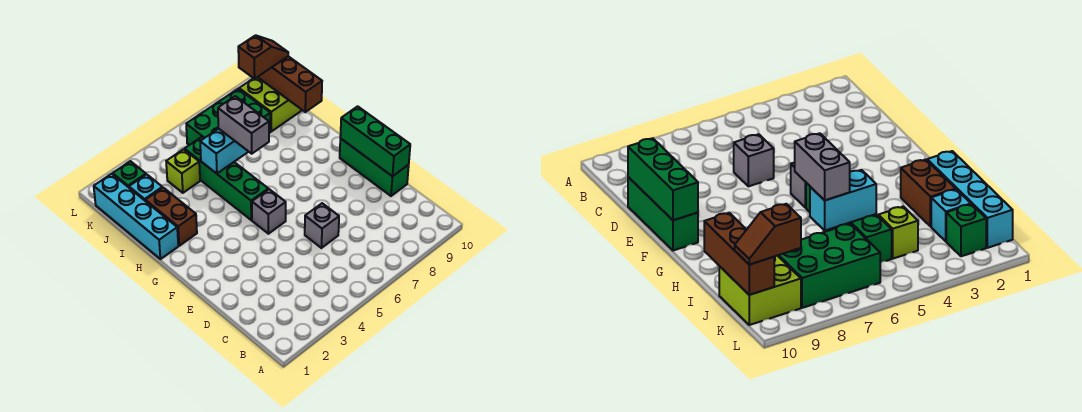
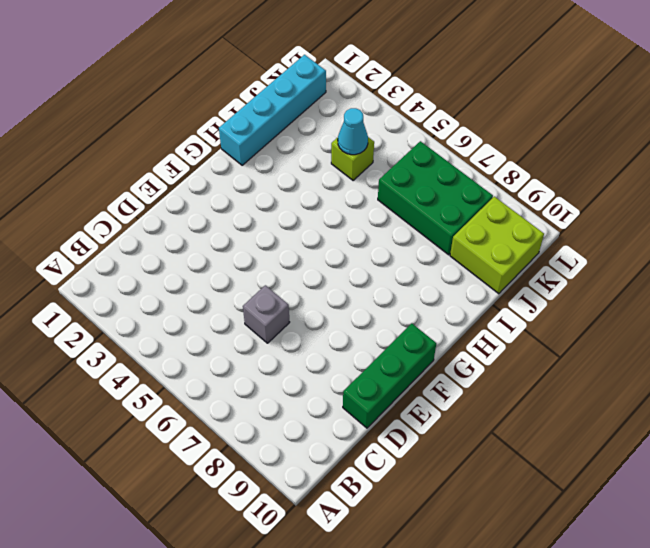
cyan cone J4 level 2 -> none
none -> grey brick F5 level 1
none -> green brick G5:J5 level 1
none -> brown brick H2:I2 level 1

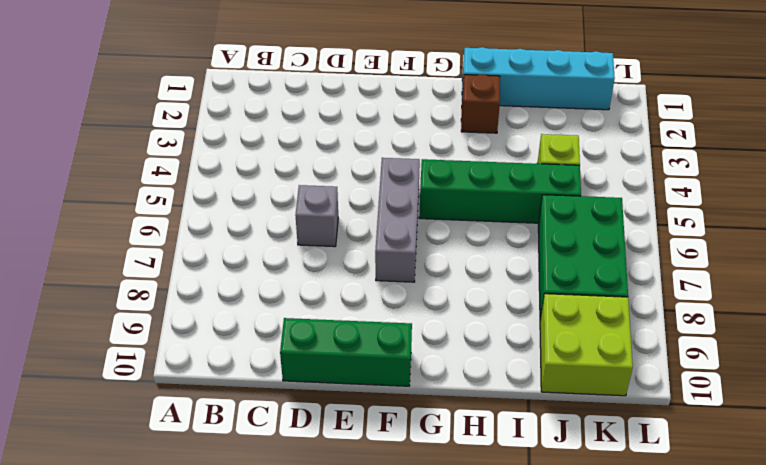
grey brick F5:F7 level 1 -> grey brick F5 level 1
brown brick H2 level 1 -> brown brick H2:I2 level 1
none -> cyan brick J2 level 1
none -> green brick K2 level 1
none -> green brick D10:F10 level 2

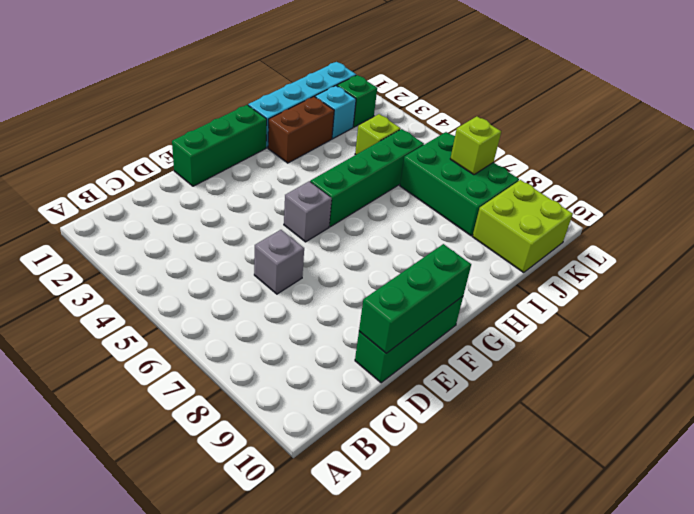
green brick E1:G1 level 1 -> none
lime brick K7 level 2 -> none
none -> cyan brick I5:I6 level 2
none -> brown brick I10:K10 level 2
none -> grey brick H6:I6 level 3

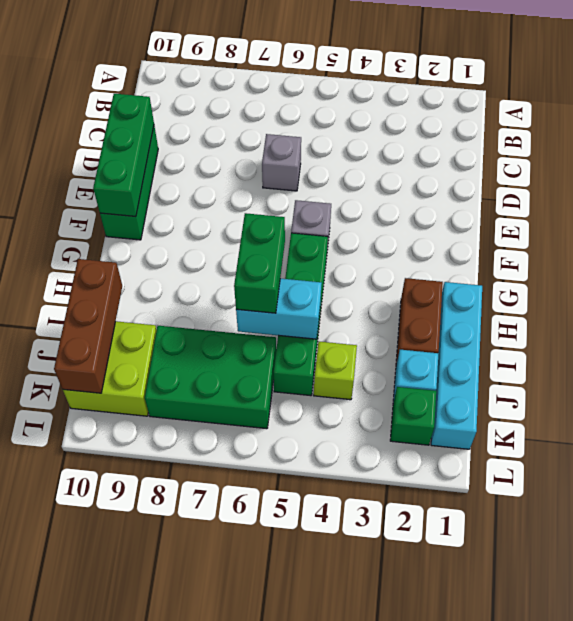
green brick H6:I6 level 3 -> grey brick H6:I6 level 3
none -> brown slope K9:K10 level 3 top 9

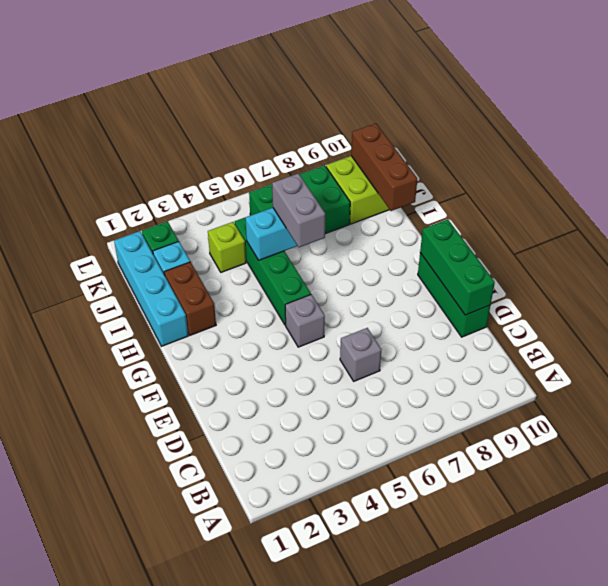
none -> brown slope K9:K10 level 3 top 9

